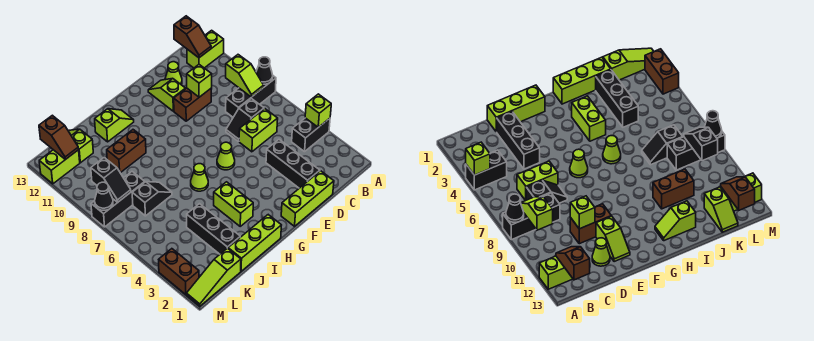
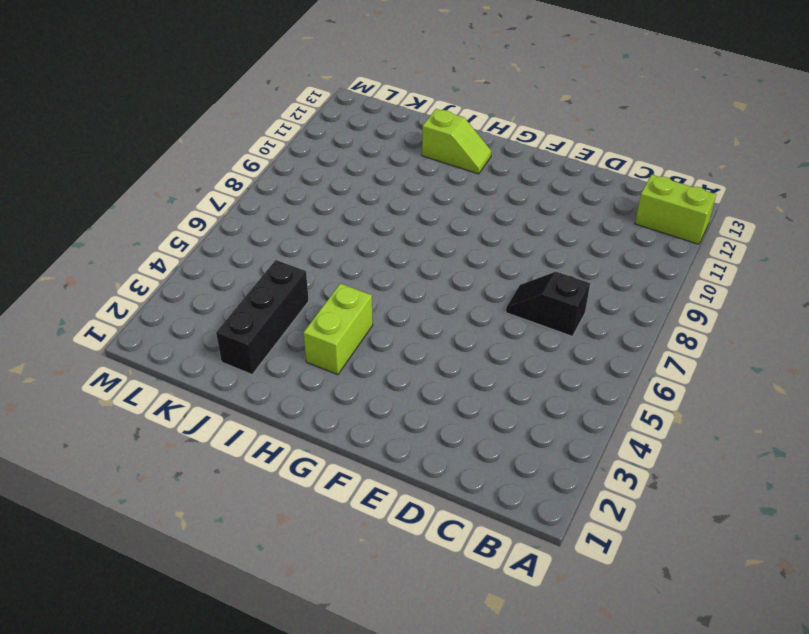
none -> black brick A4:B4 level 1
none -> black brick A8:C8 level 1
none -> lime brick C6:D6 level 1
none -> lime brick D1:F1 level 1

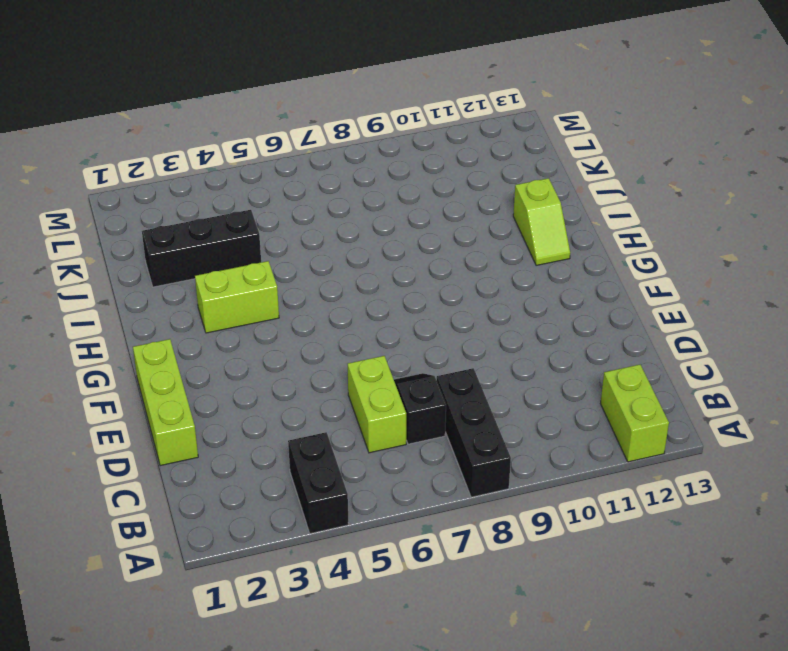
none -> black brick D2:D4 level 1
none -> brown brick D10:E10 level 1
none -> lime cone D12 level 1
none -> lime slope E11:E12 level 1 top 11

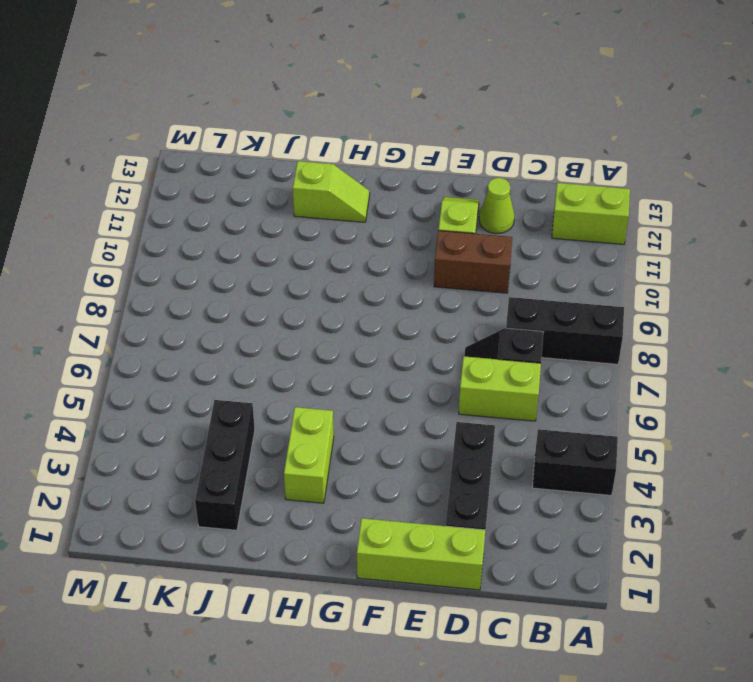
none -> lime cone F6 level 1
none -> lime brick H1:J1 level 1
none -> lime cone H6 level 1
none -> brown brick I10:J10 level 1

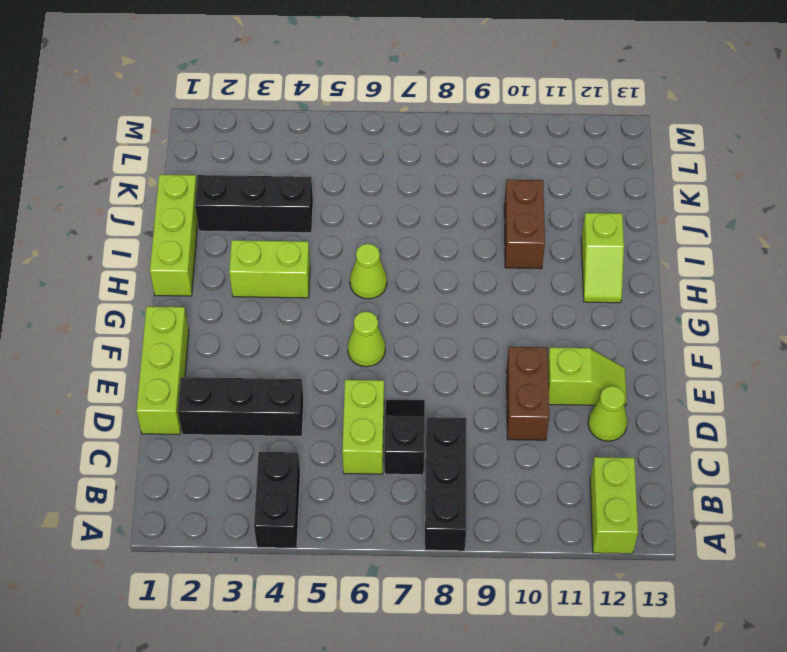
none -> black slope J7:K7 level 1 top K
none -> lime slope K1:M1 level 1 top K
none -> black brick K8:M8 level 1
none -> lime slope K12:K13 level 1 top 12

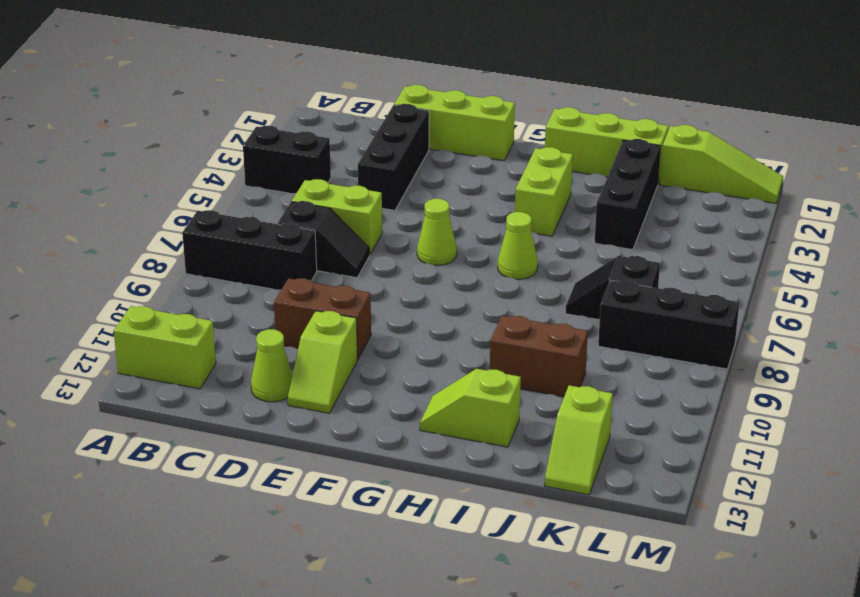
none -> lime brick L12:M12 level 1
none -> brown brick M2:M3 level 1
none -> lime brick A4 level 2
none -> black cone A8 level 2

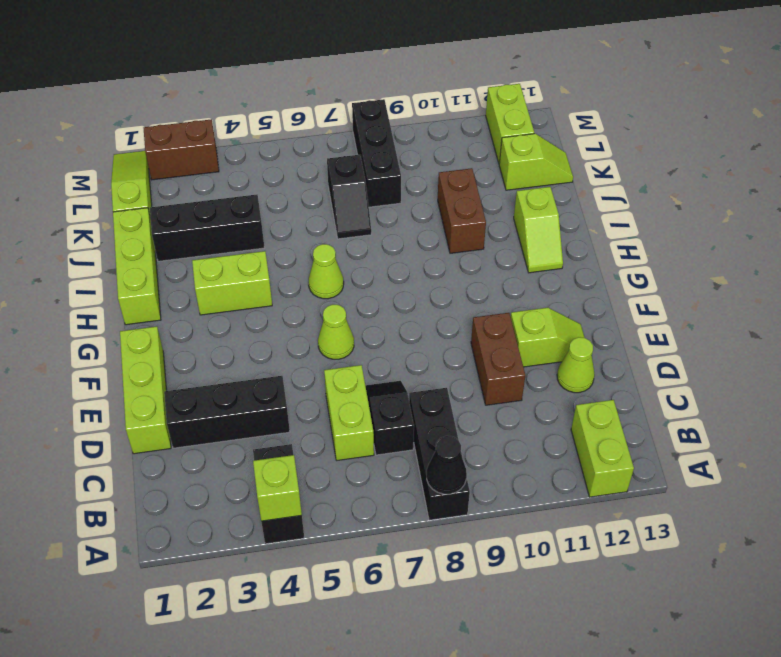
none -> lime slope B8:B9 level 2 top 9
none -> brown slope B12:B13 level 2 top 13
none -> lime brick D10 level 2
none -> black slope L8:L9 level 2 top 9

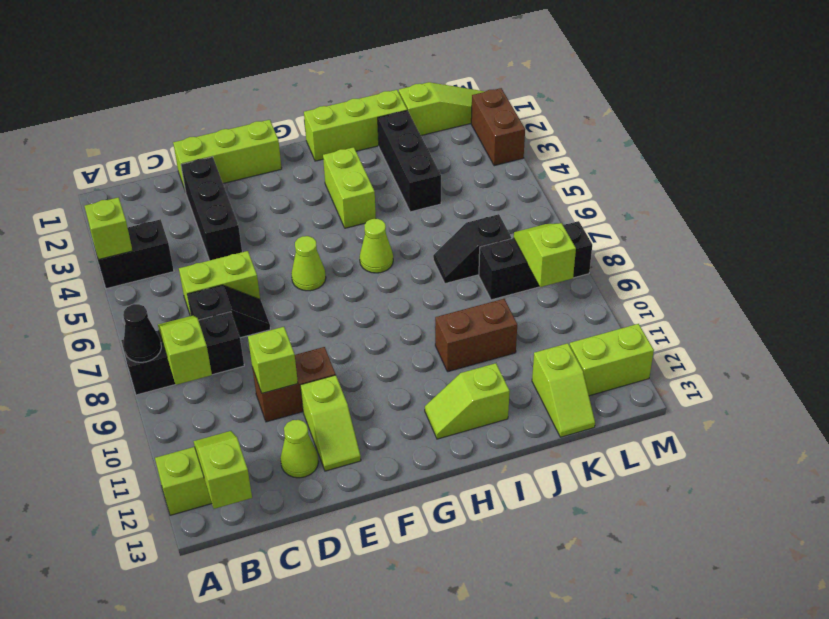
lime slope B12:B13 level 2 top 13 -> brown slope B12:B13 level 2 top 13
lime slope L8:L9 level 2 top 9 -> black slope L8:L9 level 2 top 9
none -> brown slope L12:L13 level 2 top 13
none -> black cone M8 level 2

